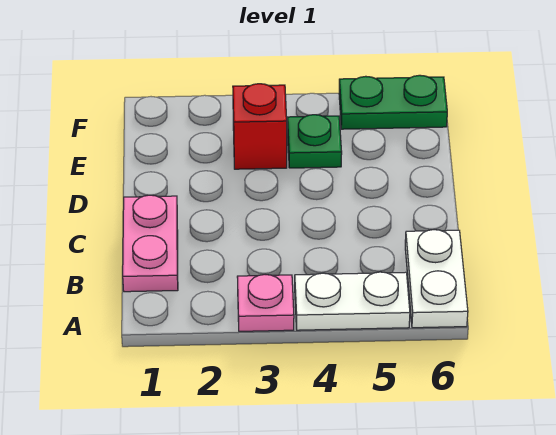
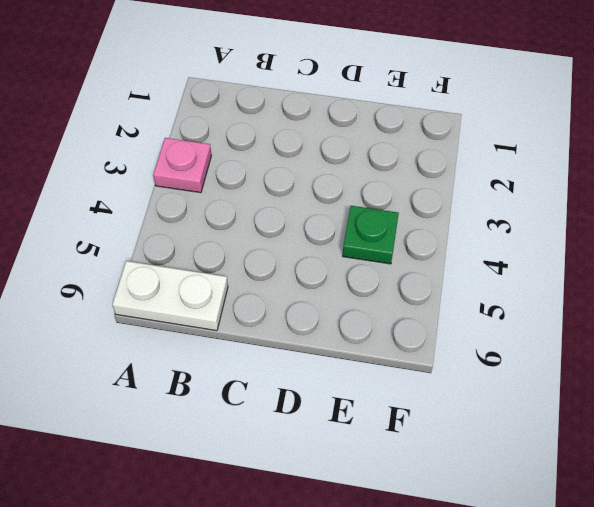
none -> white plate A4:A5 level 1
none -> pink plate B1:C1 level 1

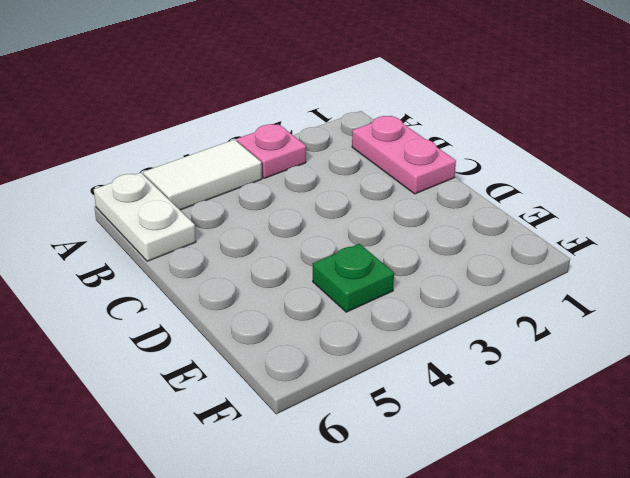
white tile A4:A5 level 1 -> white plate A4:A5 level 1
none -> red brick E3 level 1
none -> green plate F5:F6 level 1

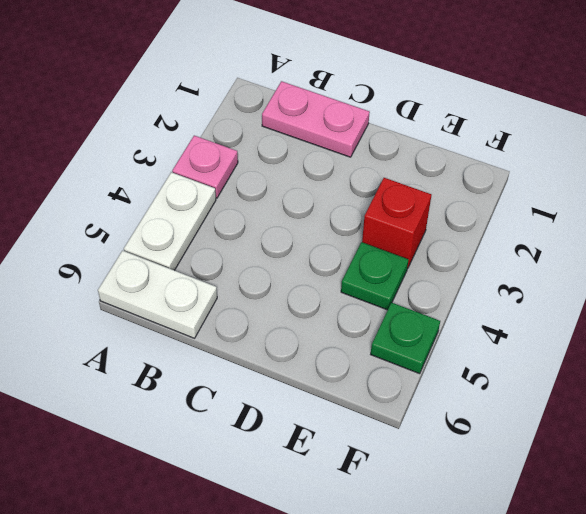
green plate F5 level 1 -> green plate F5:F6 level 1

